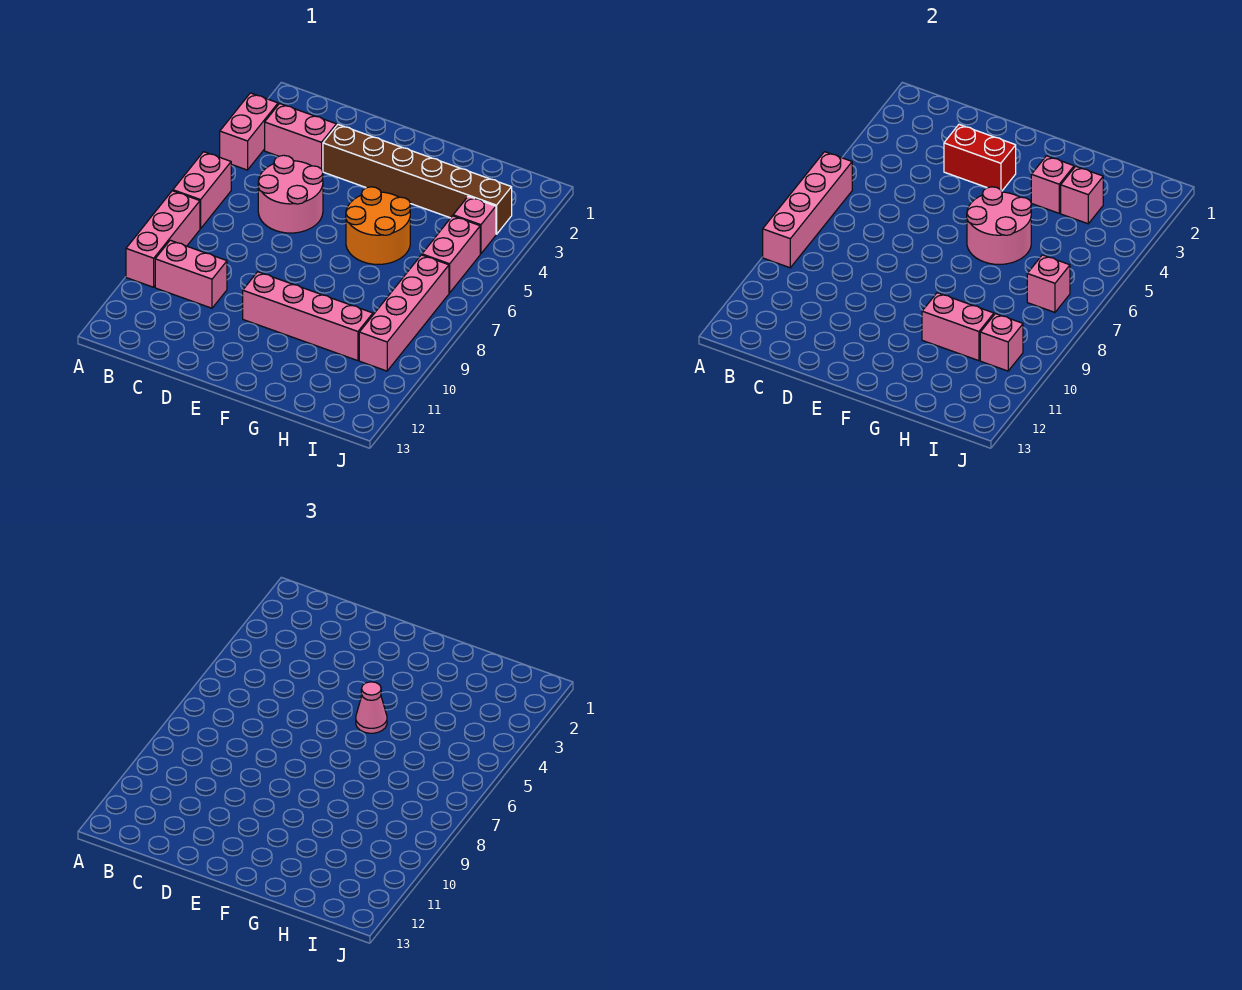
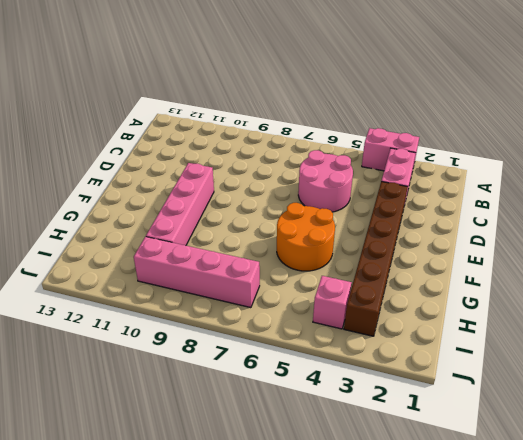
none -> pink brick A6:A7 level 1
none -> pink brick A8:A10 level 1
none -> pink brick B10:C10 level 1

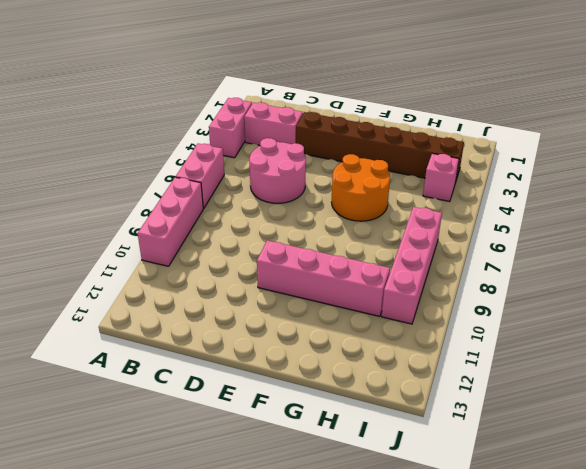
none -> pink brick B10:C10 level 1
none -> pink brick I5:I6 level 1
none -> pink brick A6:A9 level 2

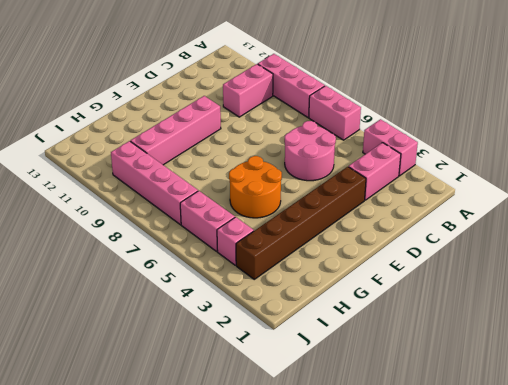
none -> pink brick A6:A9 level 2
none -> red brick D3:E3 level 2
none -> pink round brick F5:G6 level 2

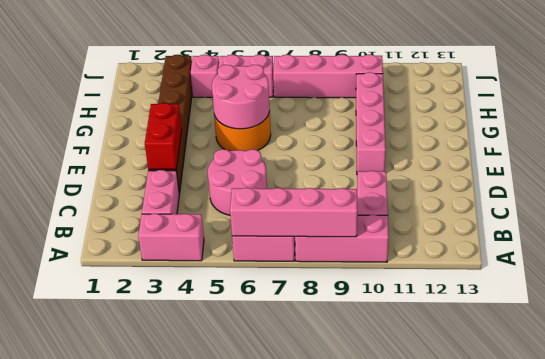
none -> pink brick G3 level 2
none -> pink brick G10:H10 level 2
none -> pink brick H3 level 2

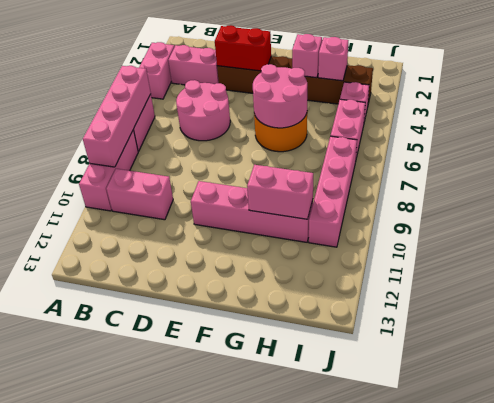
none -> pink brick I7 level 2
none -> pink brick I10 level 2
none -> pink cone F5 level 3

